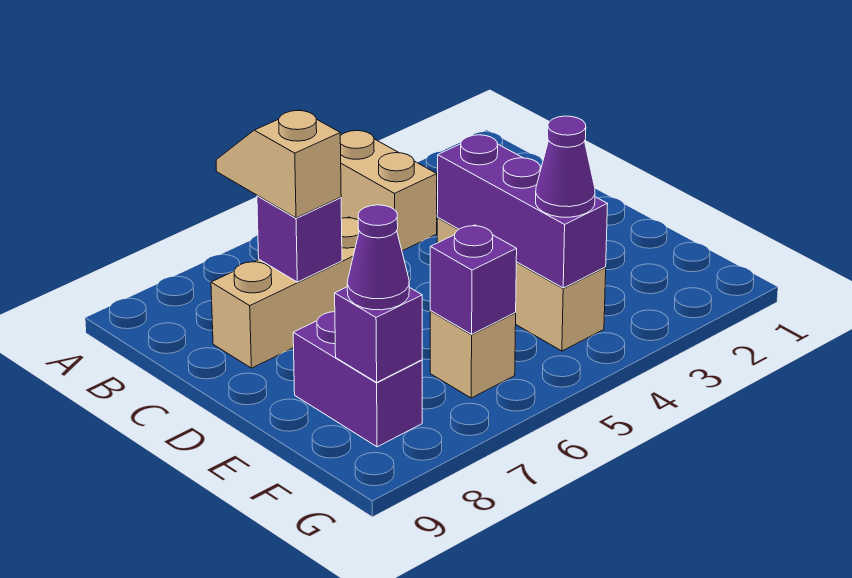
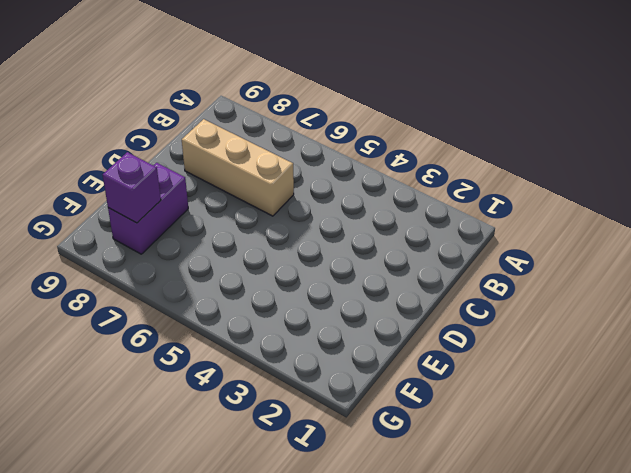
none -> tan brick A4:B4 level 1
none -> tan brick D4:F4 level 1
none -> tan brick F6 level 1

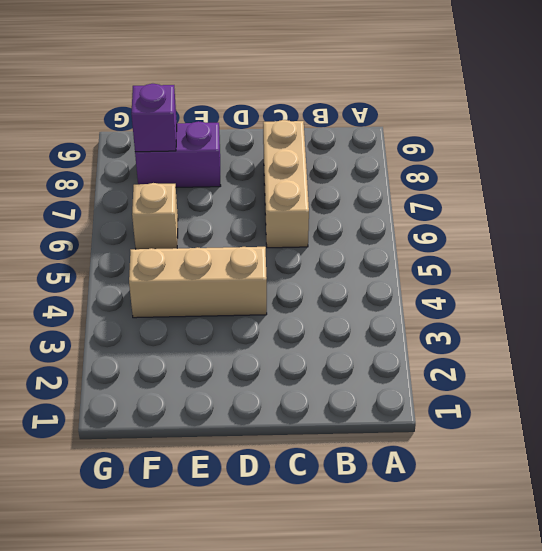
none -> tan brick A4:B4 level 1
none -> purple brick C7 level 2
none -> purple brick D4:F4 level 2

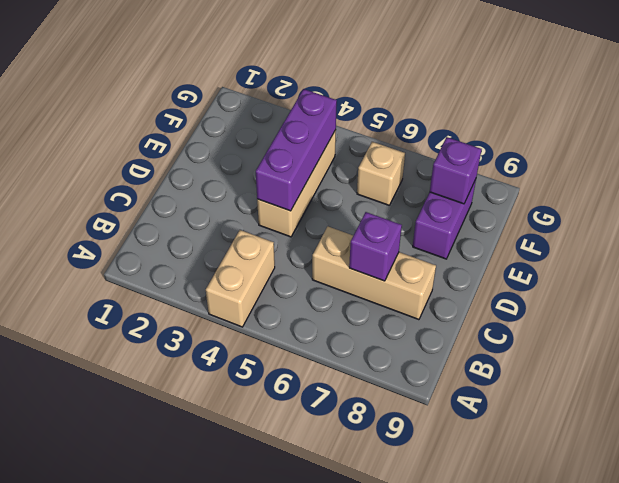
none -> purple brick F6 level 2
none -> tan slope B7:C7 level 3 top C
none -> purple cone F4 level 3

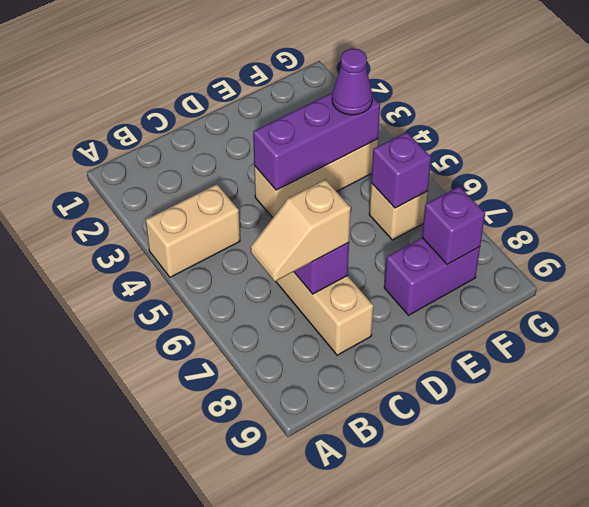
none -> purple cone F8 level 3

